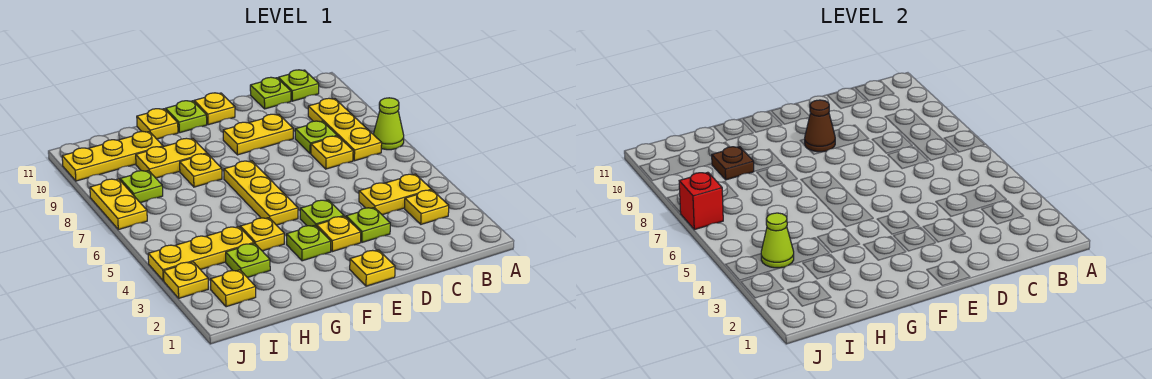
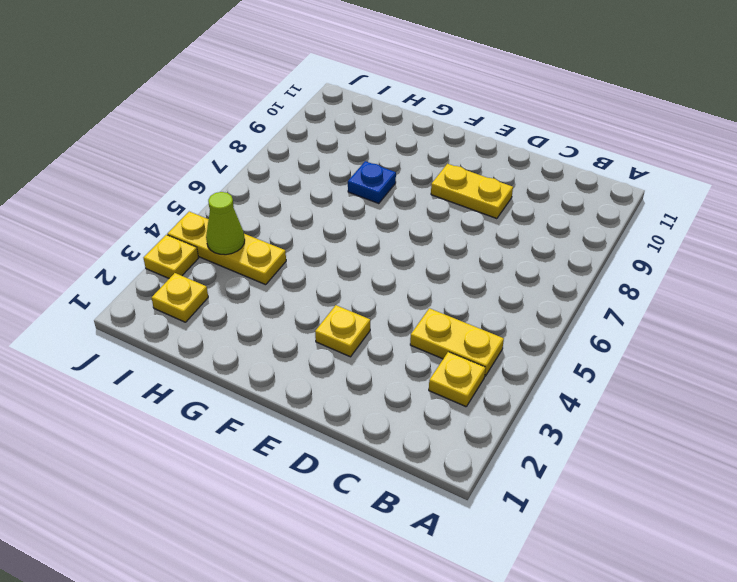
blue plate G8 level 1 -> yellow plate G8 level 1
none -> lime cone A7 level 1
none -> yellow plate B7:B9 level 1
none -> lime plate B11 level 1
none -> yellow plate C7 level 1

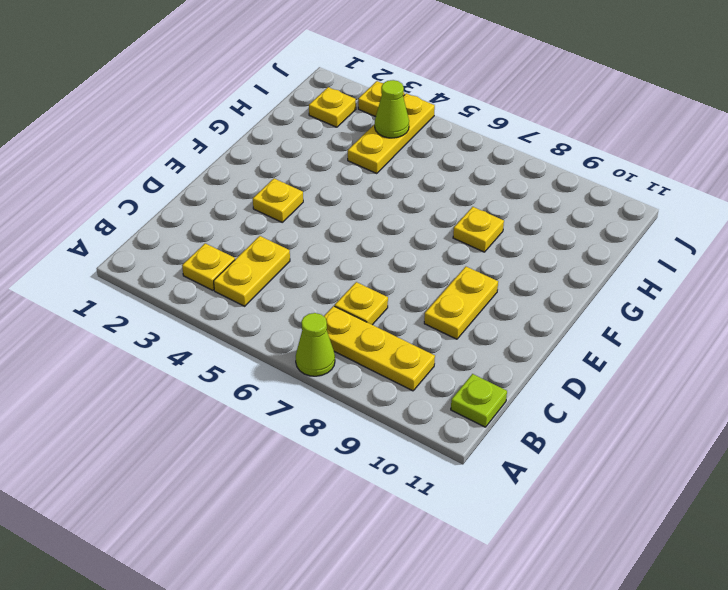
none -> lime plate C8 level 1
none -> lime plate C11 level 1
none -> lime plate D3 level 1
none -> yellow plate E1 level 1

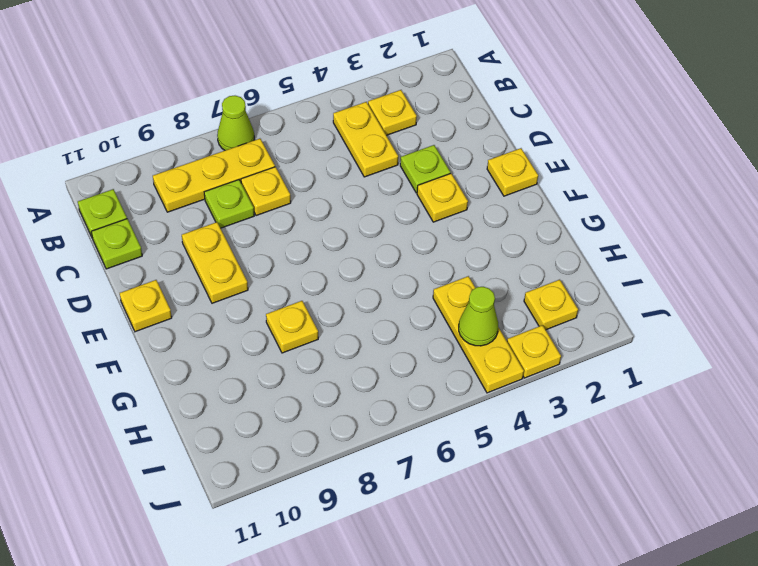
none -> lime plate E4 level 1
none -> lime plate F3 level 1
none -> yellow plate F5:F7 level 1
none -> lime plate F11 level 1

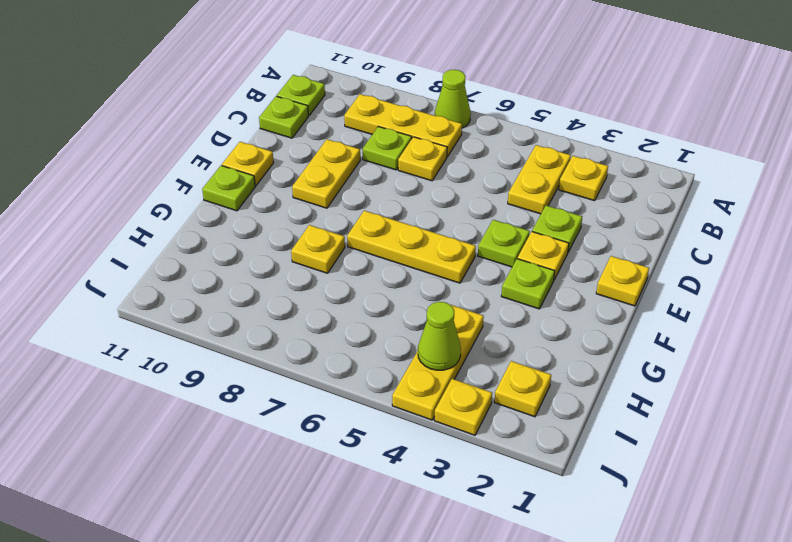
none -> yellow plate G4 level 1
none -> yellow plate G9:H9 level 1
none -> yellow plate G11 level 1
none -> lime plate H3 level 1

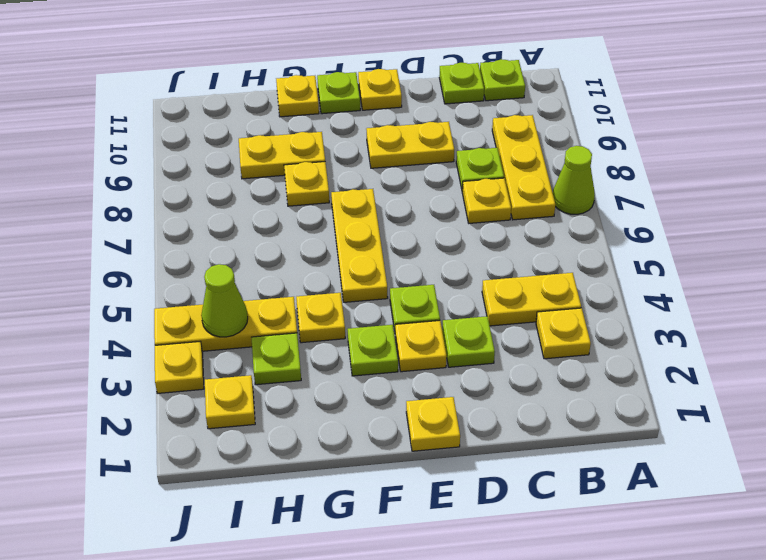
none -> yellow plate H10:J10 level 1
none -> lime plate I8 level 1
none -> yellow plate J7:J8 level 1
none -> brown cone E9 level 2

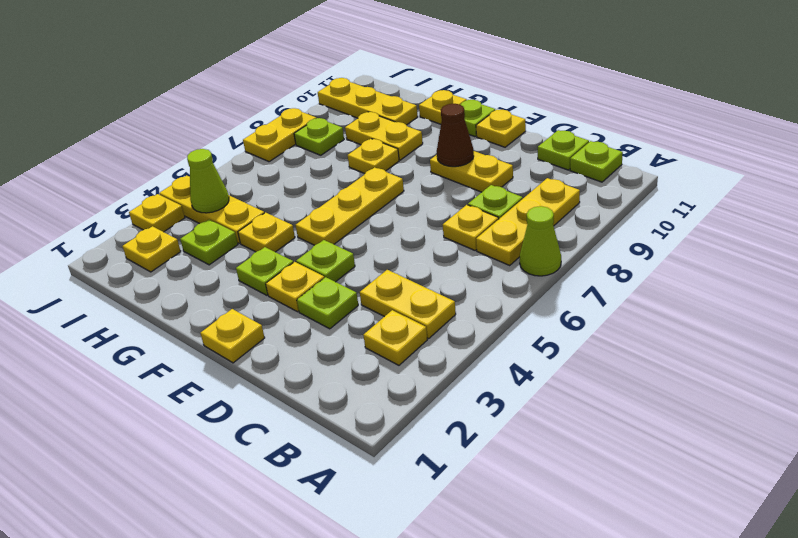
none -> brown plate H9 level 2
none -> red brick J7 level 2

